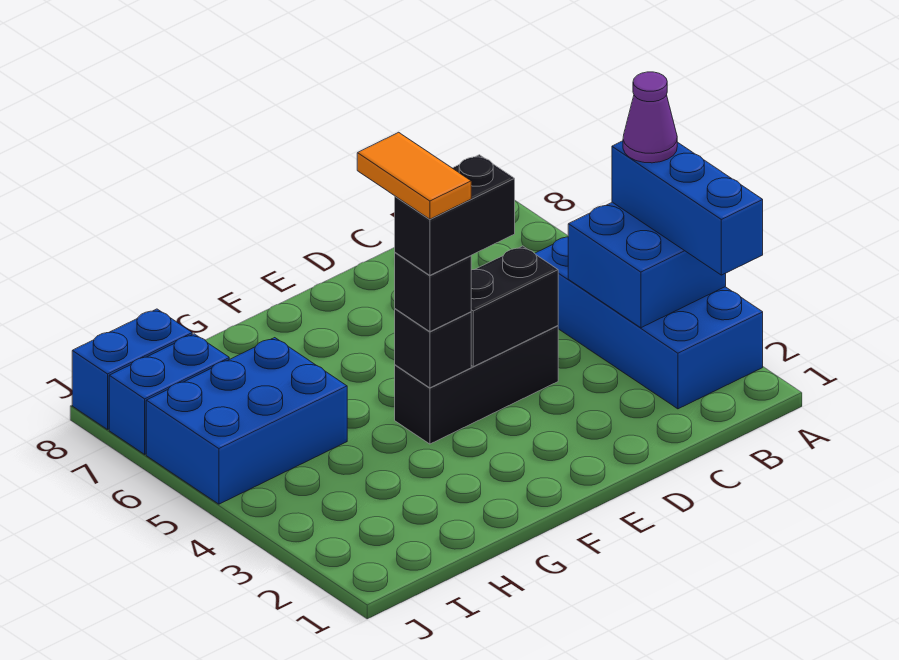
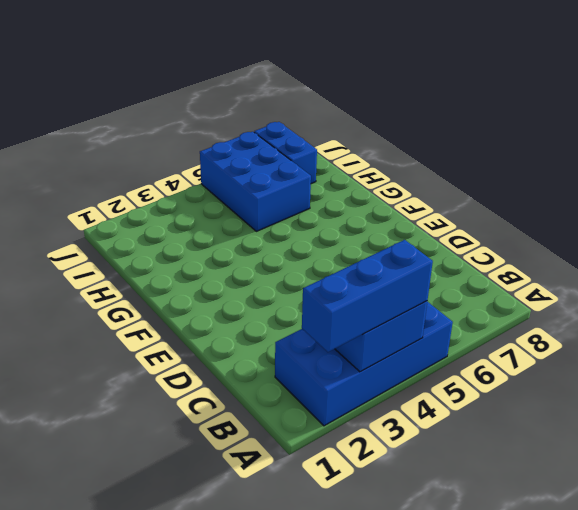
none -> black brick D4:F4 level 1
none -> blue brick I8:J8 level 1
none -> black brick D4:E4 level 2

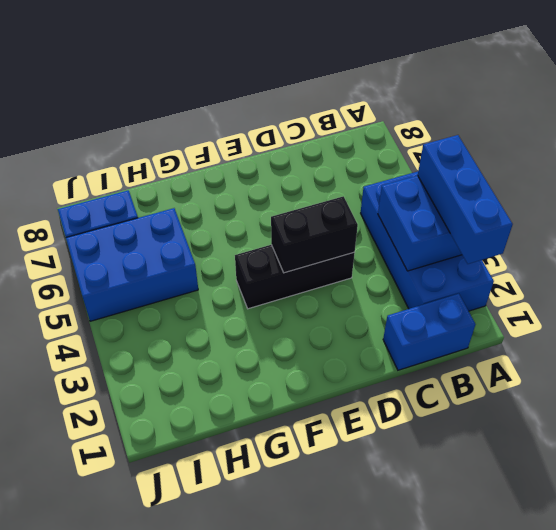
blue brick B1:C1 level 1 -> blue brick I8:J8 level 1
none -> black brick F4 level 2
none -> black brick F4 level 3
none -> purple cone A4 level 4

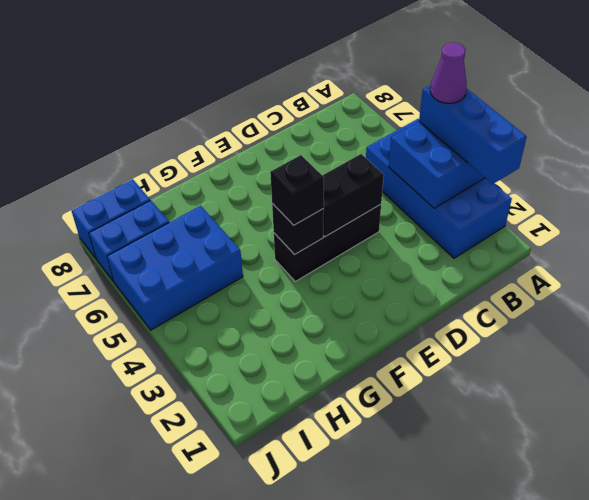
none -> black brick E4:F4 level 4
none -> orange tile F4:F5 level 5

